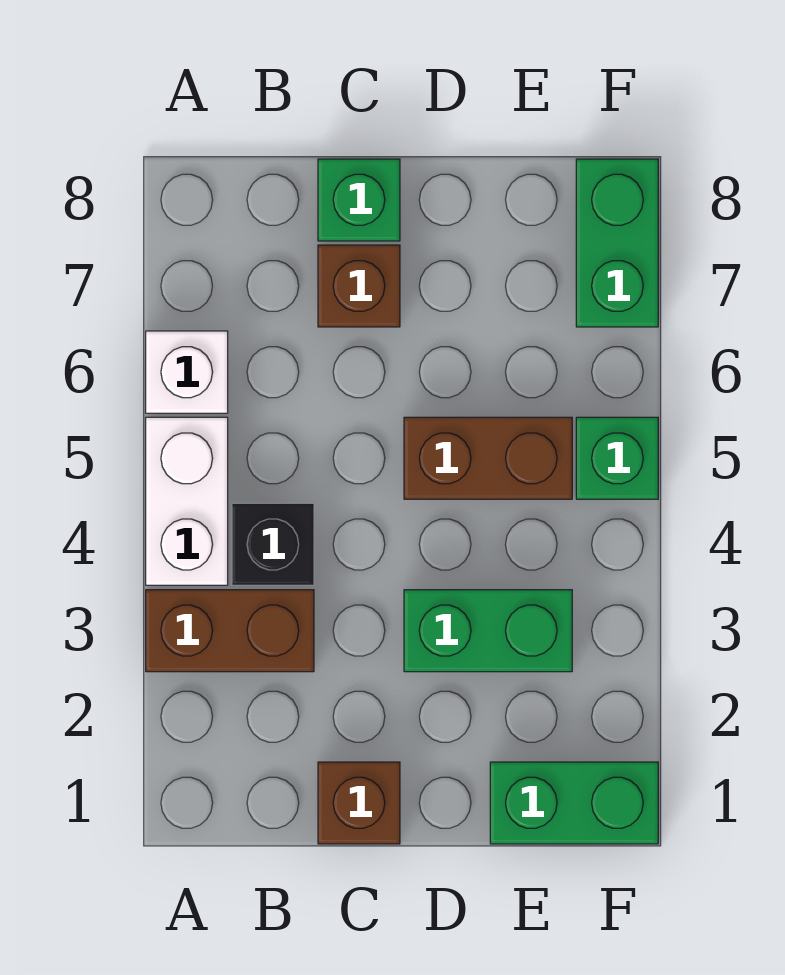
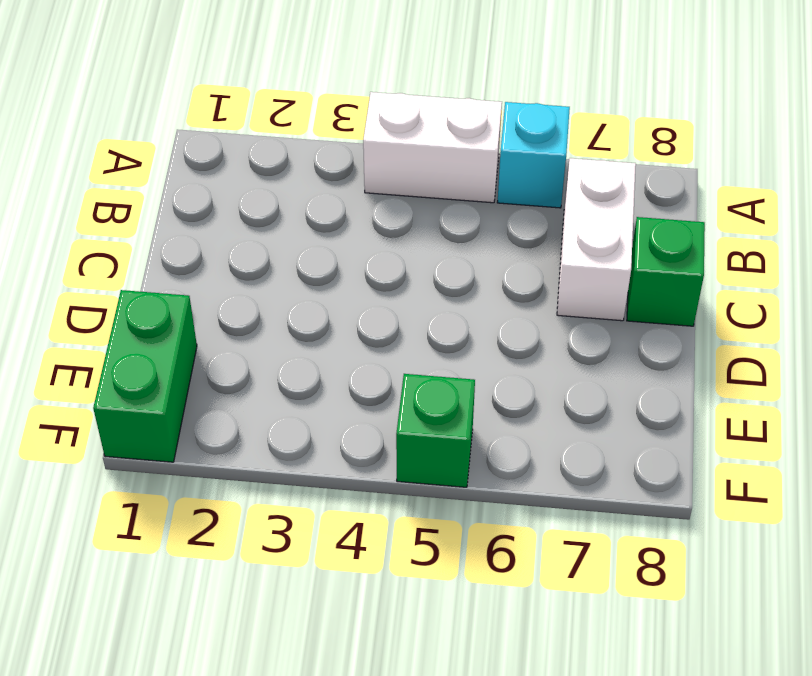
cyan brick A6 level 1 -> white brick A6 level 1
white brick B7:C7 level 1 -> brown brick C7 level 1
none -> brown brick A3:B3 level 1
none -> black brick B4 level 1
none -> brown brick C1 level 1

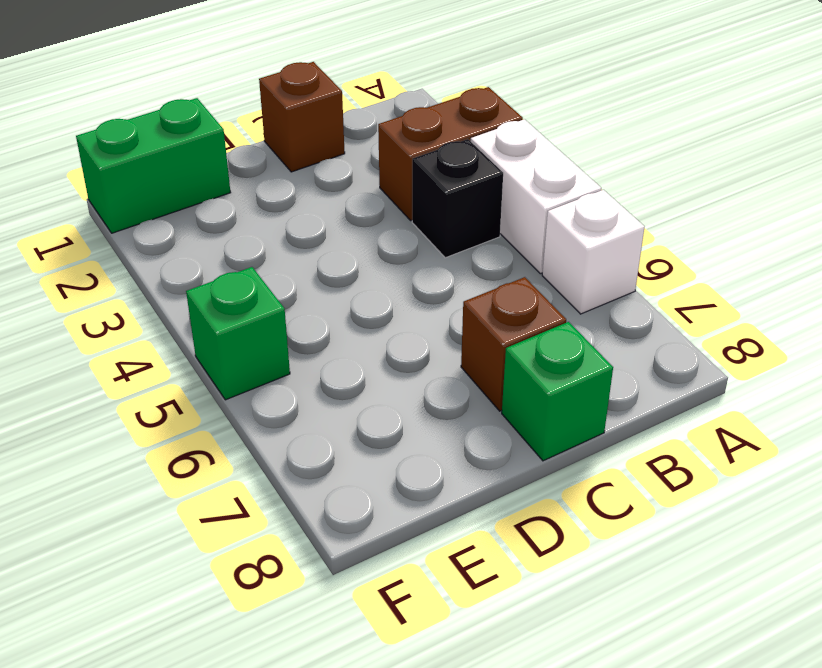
none -> green brick D3:E3 level 1
none -> brown brick D5:E5 level 1
none -> green brick F7:F8 level 1

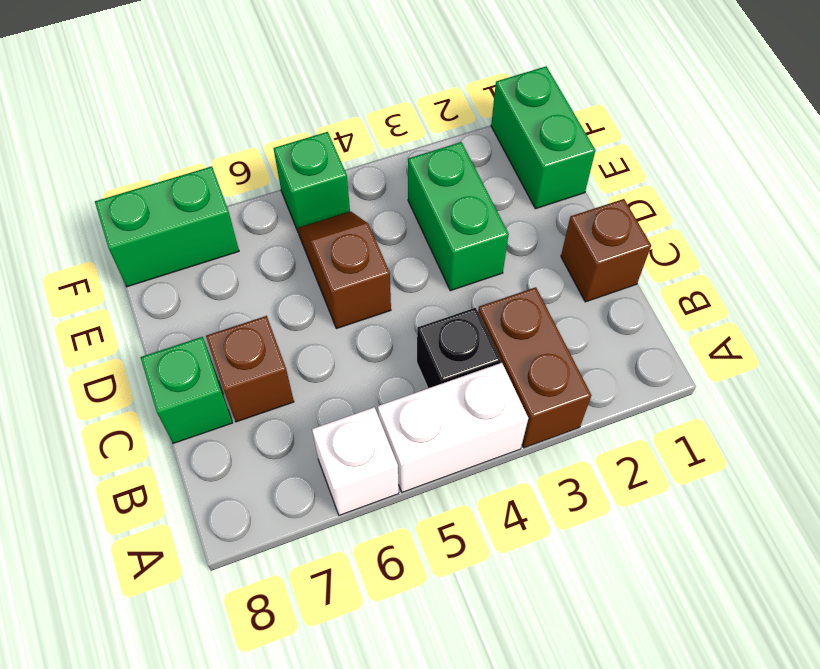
brown slope D5:E5 level 1 top D -> brown brick D5:E5 level 1

